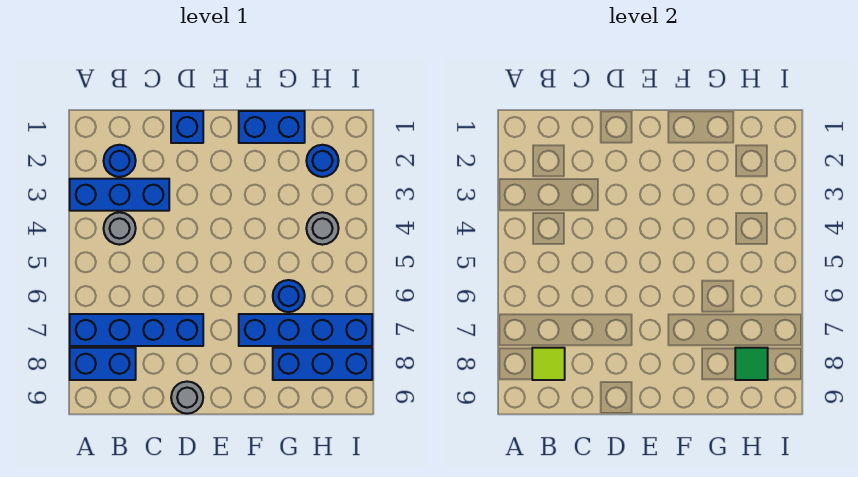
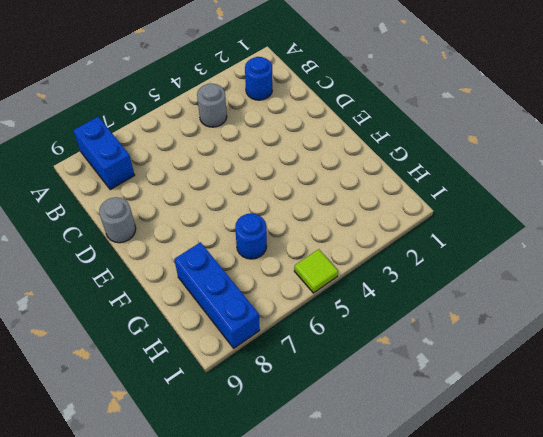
lime tile I5 level 1 -> lime tile B8 level 2
none -> blue brick A3:C3 level 1
none -> blue brick A7:D7 level 1
none -> blue brick D1 level 1

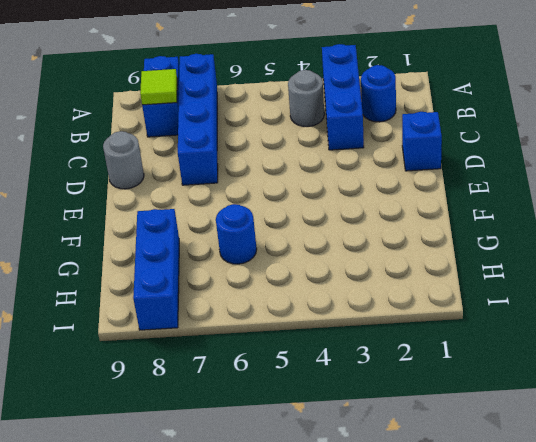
none -> blue brick F1:G1 level 1
none -> blue brick F7:I7 level 1
none -> blue round brick H2 level 1

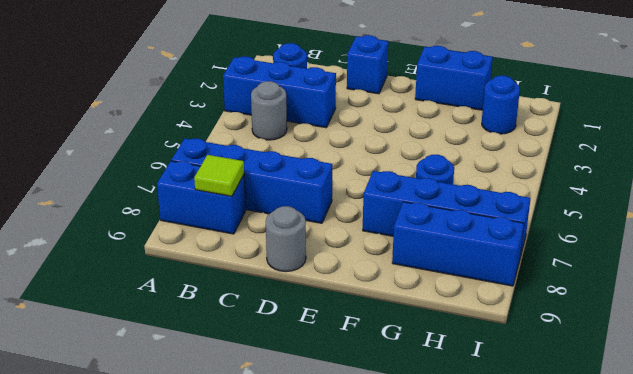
none -> grey round brick H4 level 1
none -> green tile H8 level 2

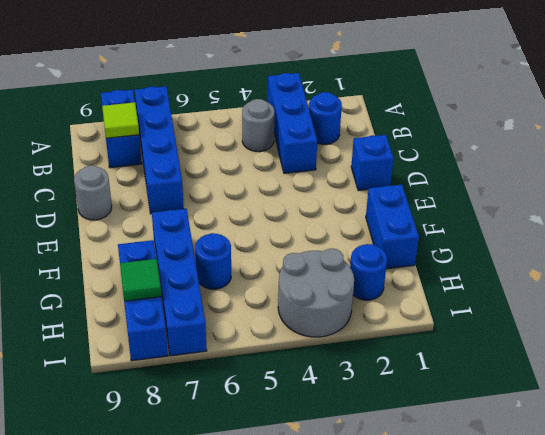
grey round brick H3:I4 level 1 -> grey round brick H4 level 1

